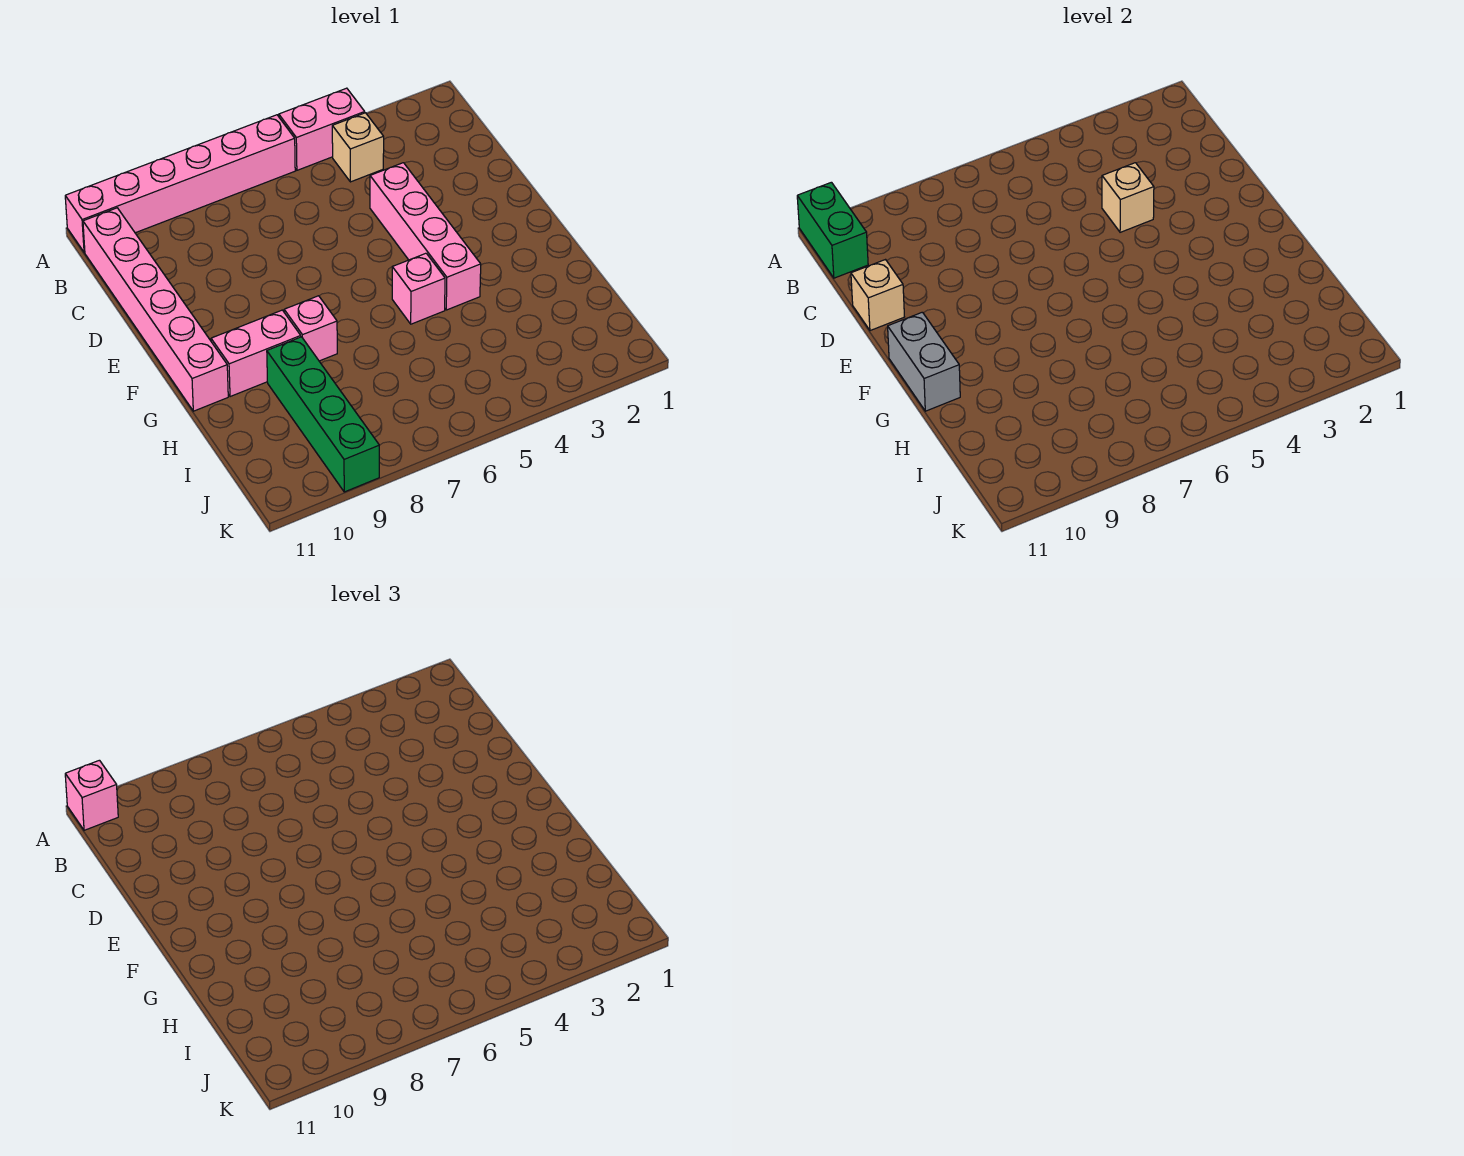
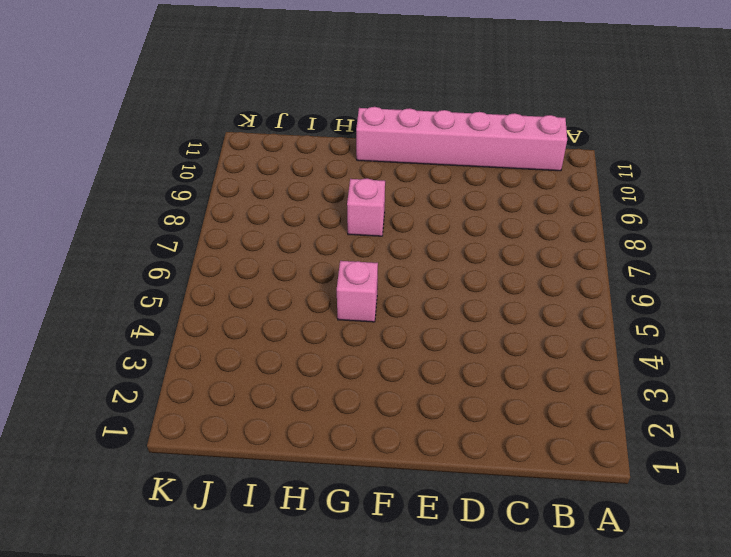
none -> pink brick A4:A5 level 1
none -> pink brick A6:A11 level 1
none -> tan brick B4 level 1

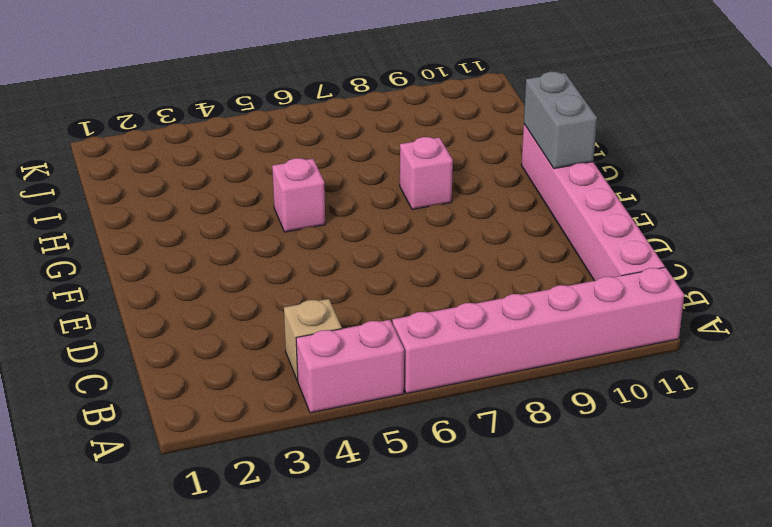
none -> pink brick D4:G4 level 1
none -> pink brick G9:G10 level 1
none -> green brick H9:K9 level 1

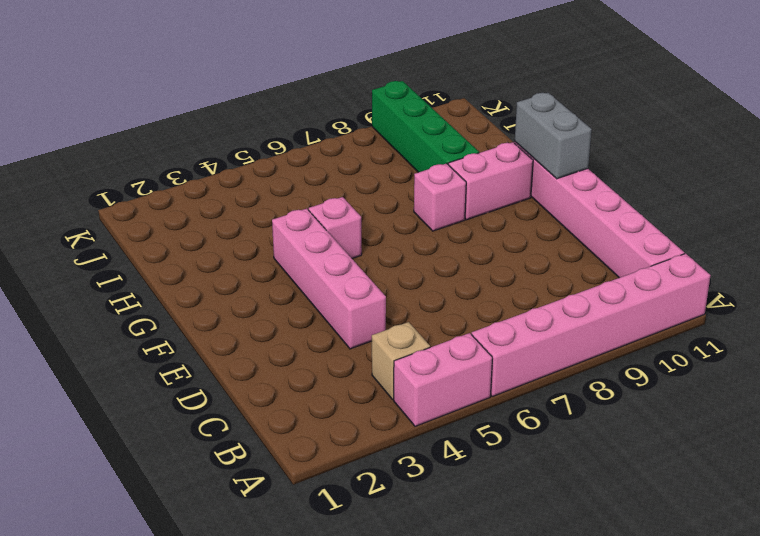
none -> green brick A11:B11 level 2
none -> tan brick D4 level 2
none -> tan brick D11 level 2

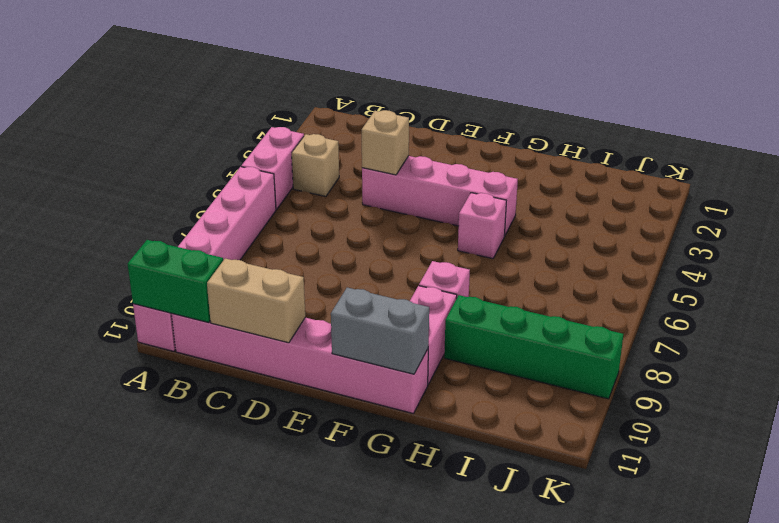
tan brick C11:D11 level 2 -> tan brick D11 level 2
none -> pink brick A11 level 3

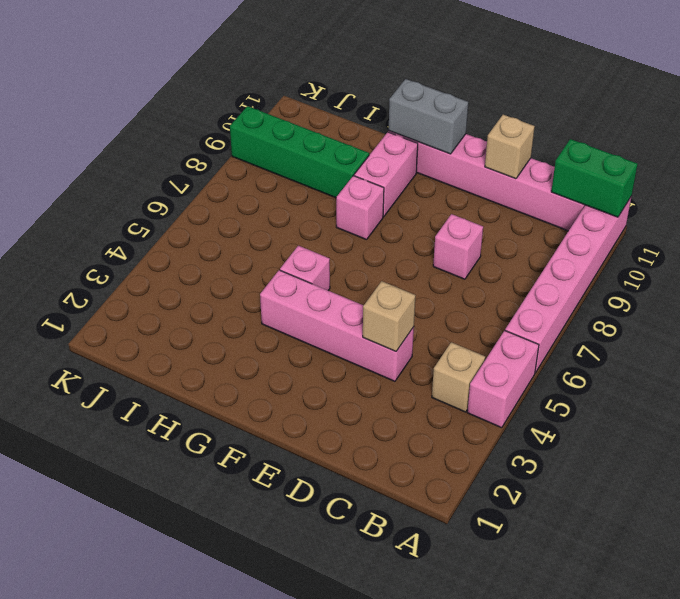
pink brick D8 level 1 -> pink brick A11 level 3

